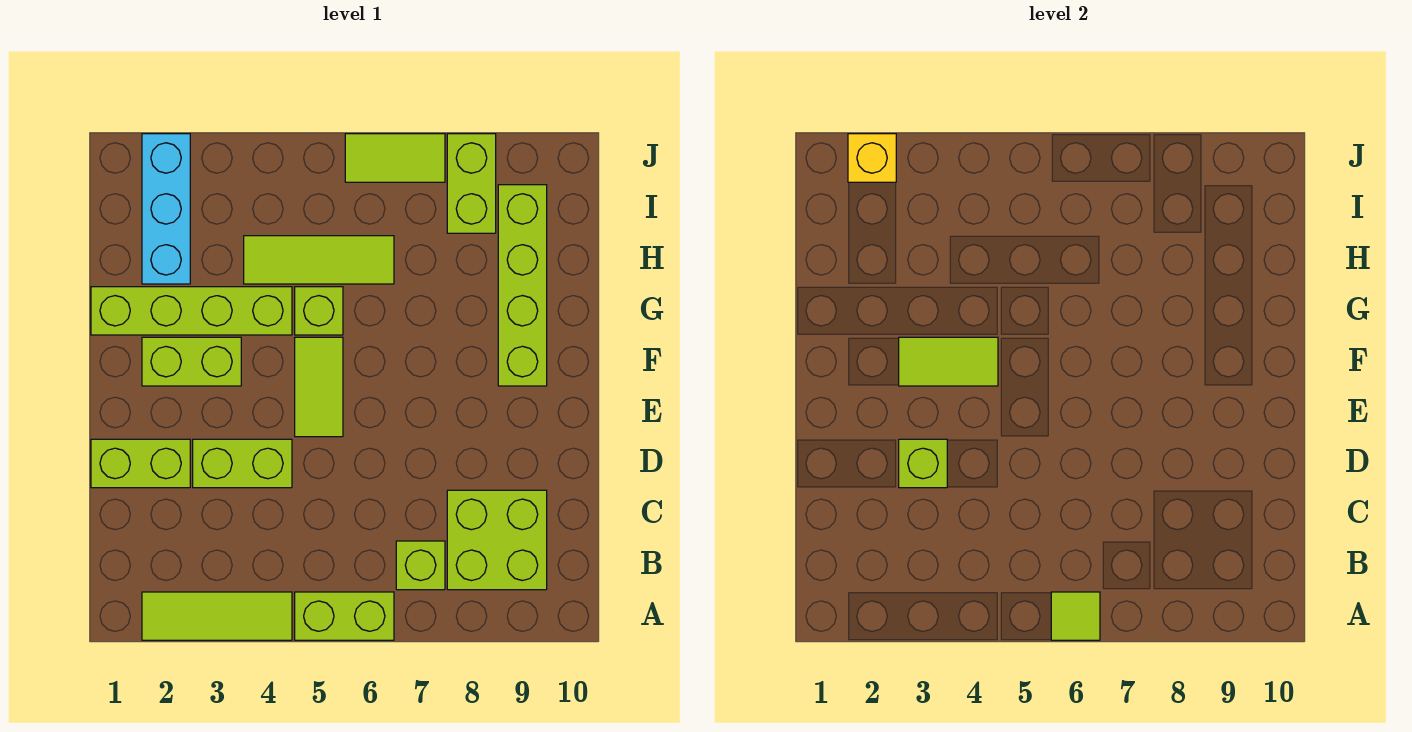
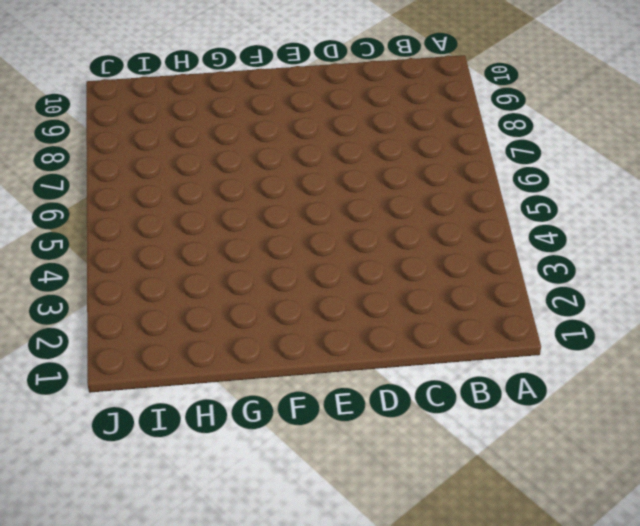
none -> lime tile A2:A4 level 1
none -> lime brick A5:A6 level 1
none -> lime brick B7 level 1

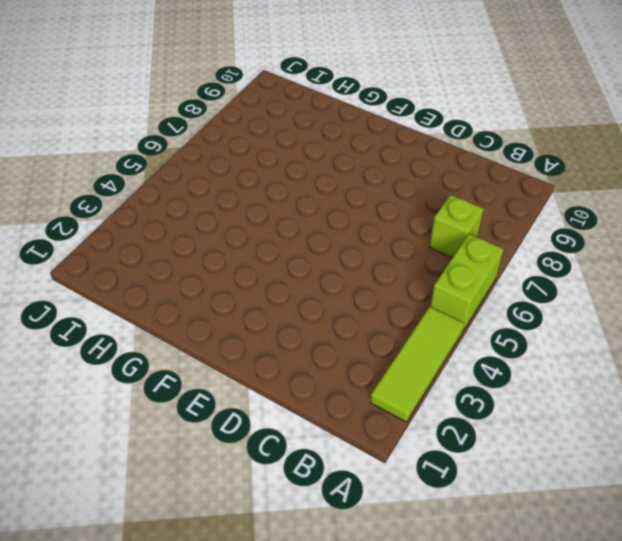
none -> lime brick B8:C9 level 1
none -> lime brick D1:D2 level 1
none -> lime brick D3:D4 level 1

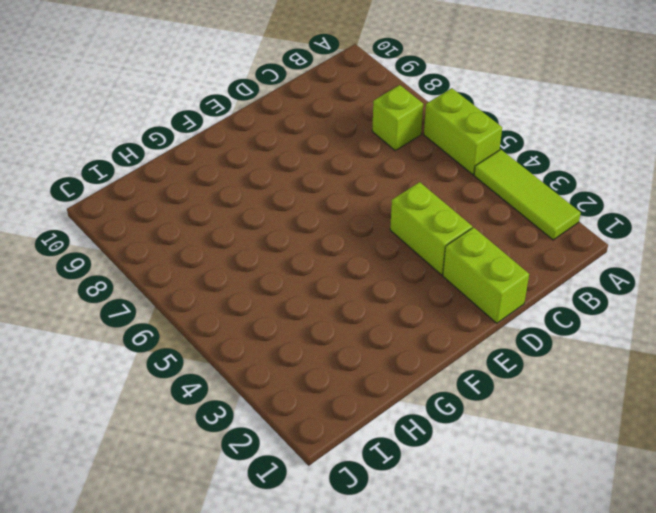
none -> lime brick B8:C9 level 1
none -> lime tile E5:F5 level 1
none -> lime brick F2:F3 level 1

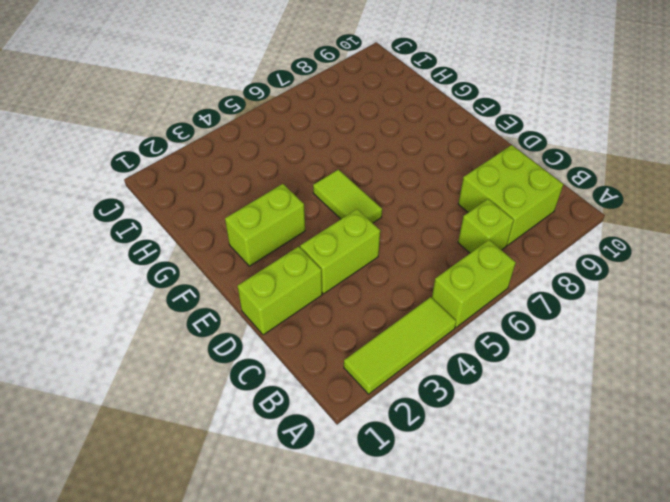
none -> lime brick F9:I9 level 1
none -> lime brick G1:G4 level 1
none -> lime brick G5 level 1

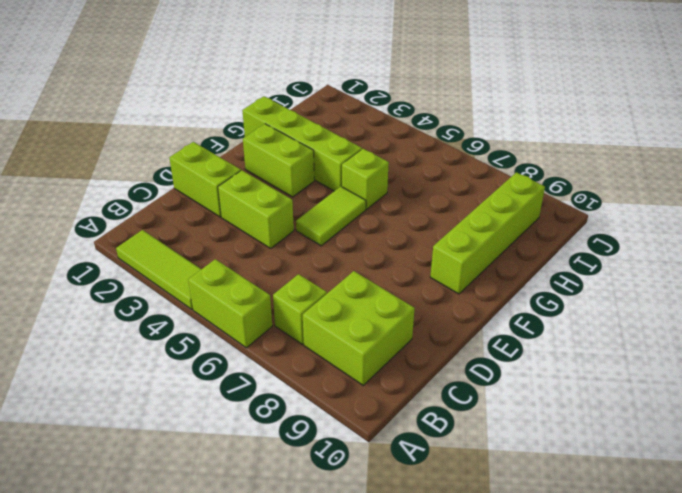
none -> cyan brick H2:J2 level 1
none -> lime tile H4:H6 level 1
none -> lime brick I8:J8 level 1

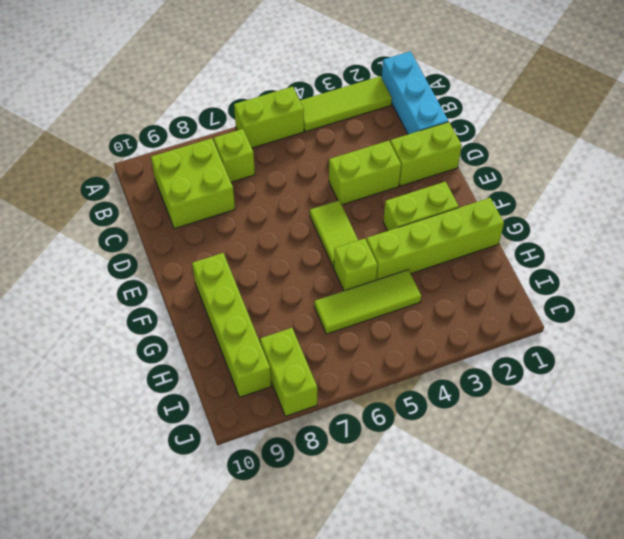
cyan brick A1:C1 level 1 -> cyan brick H2:J2 level 1
none -> lime tile J6:J7 level 1
none -> lime tile A6 level 2
none -> lime brick D3 level 2

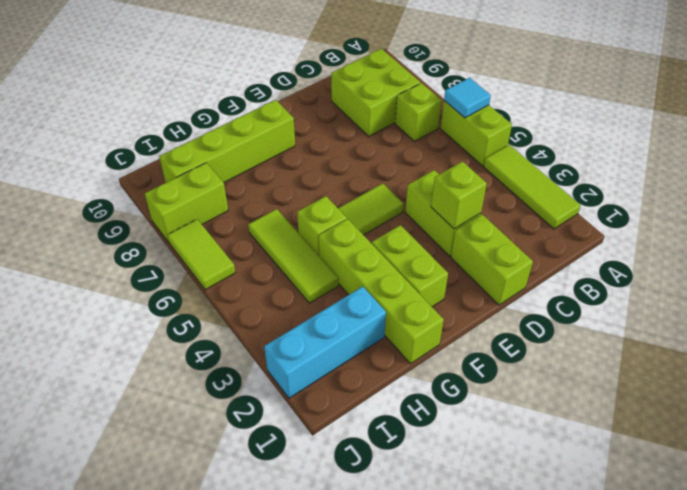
cyan tile A6 level 2 -> lime tile A6 level 2
none -> lime tile F3:F4 level 2
none -> yellow brick J2 level 2

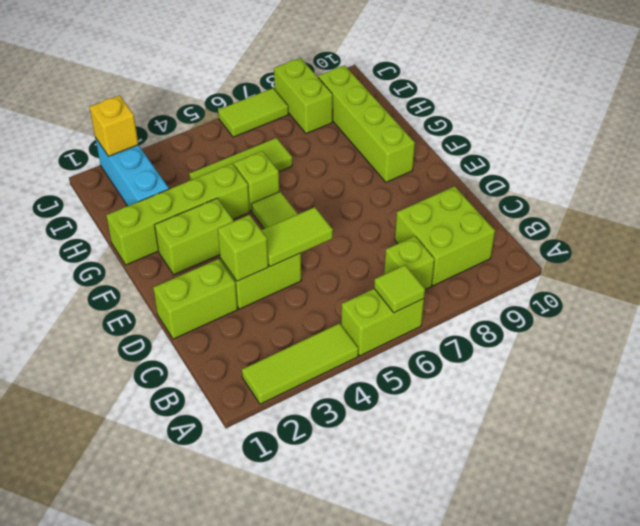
lime tile D4:D5 level 2 -> lime tile F3:F4 level 2

